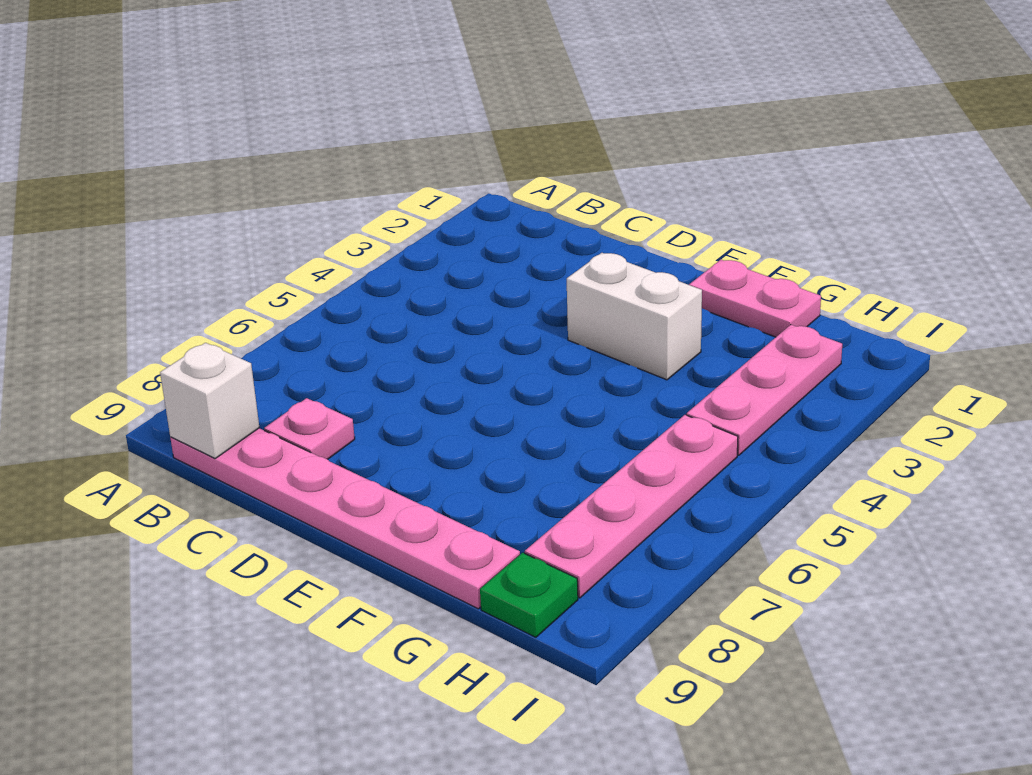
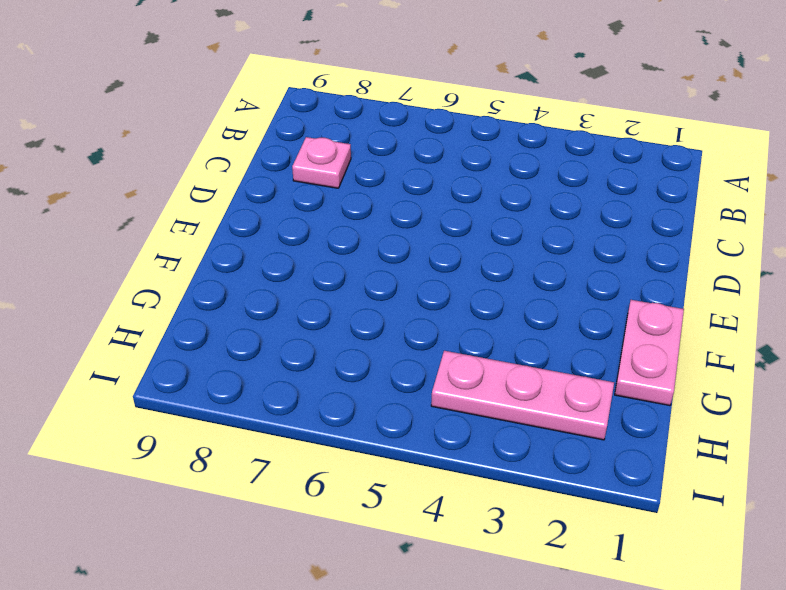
none -> pink plate B9:G9 level 1
none -> white brick E3:F3 level 1

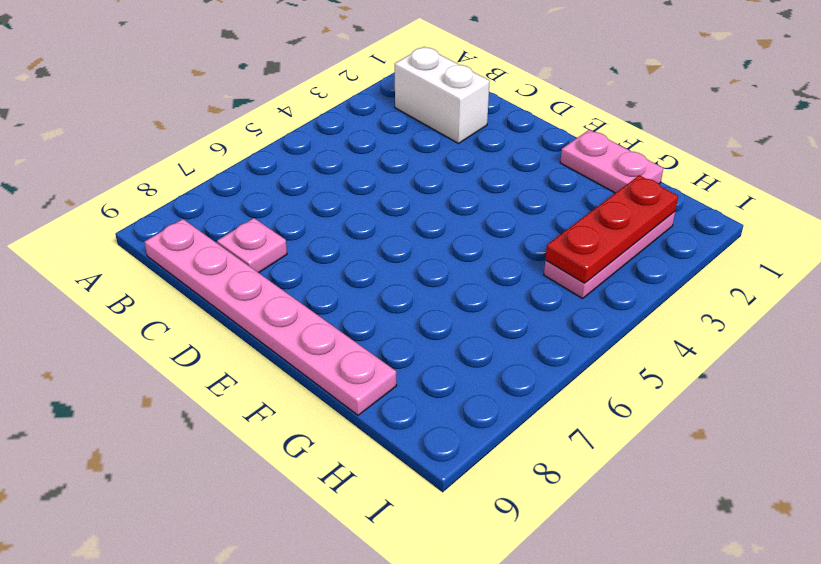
white brick B2:C2 level 1 -> white brick E3:F3 level 1
red plate H2:H4 level 2 -> none
none -> pink plate H5:H8 level 1
none -> green plate H9 level 1

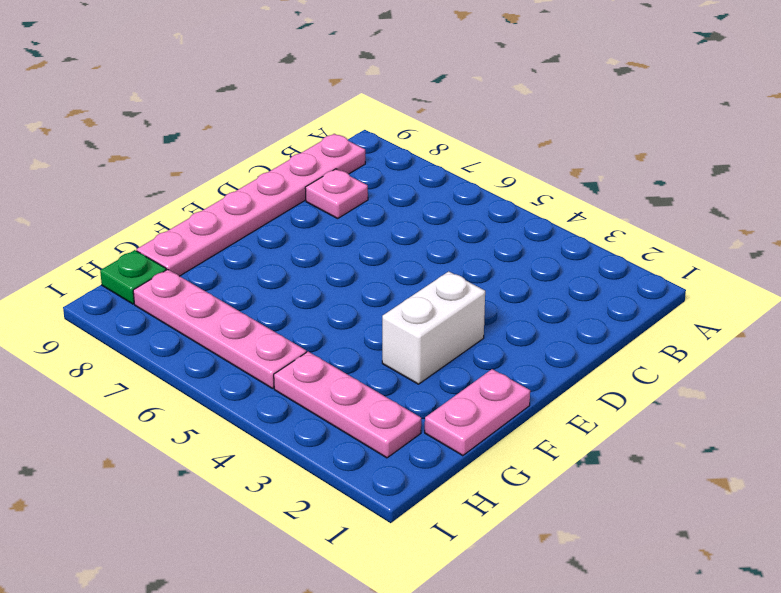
none -> white brick B9 level 2

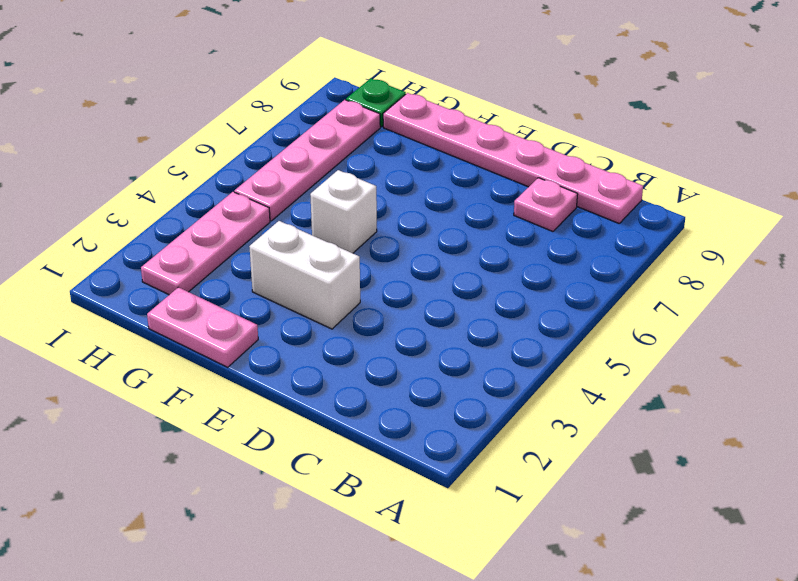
white brick F5 level 1 -> white brick B9 level 2

